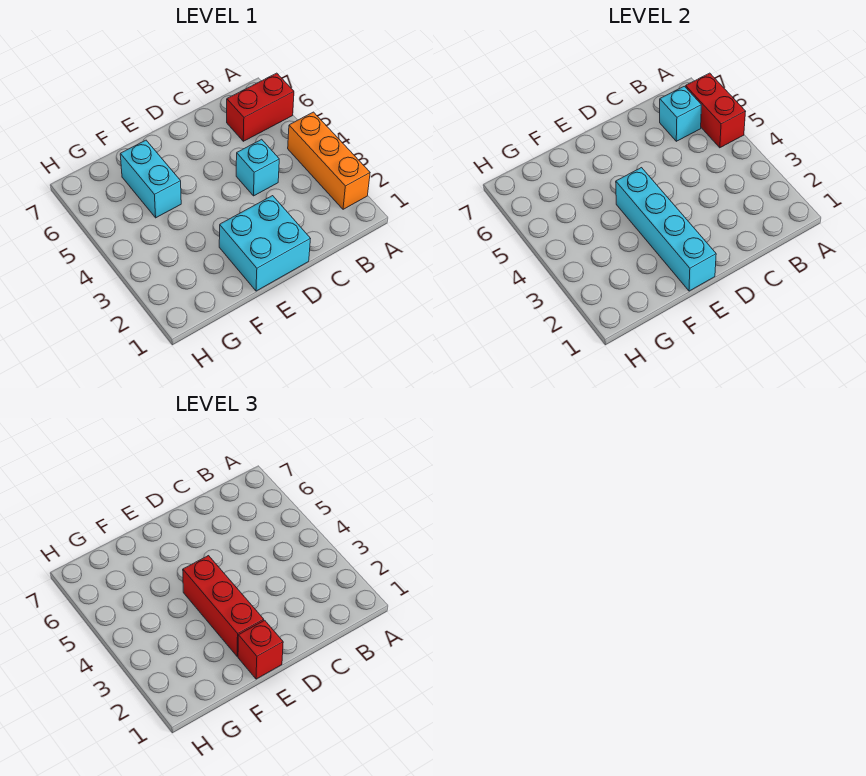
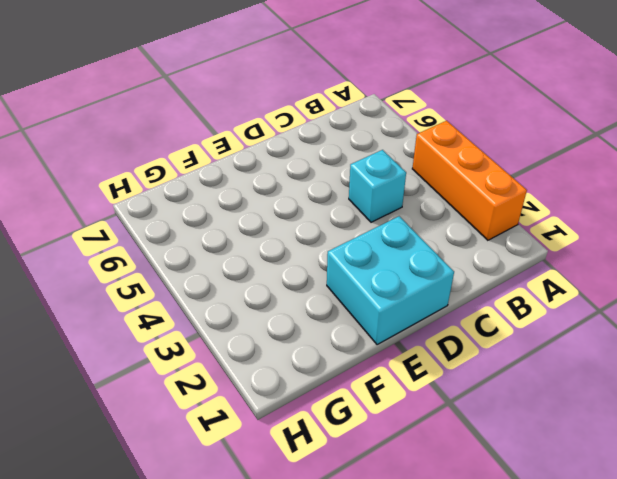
none -> red brick A6:B6 level 1
none -> cyan brick F5:F6 level 1

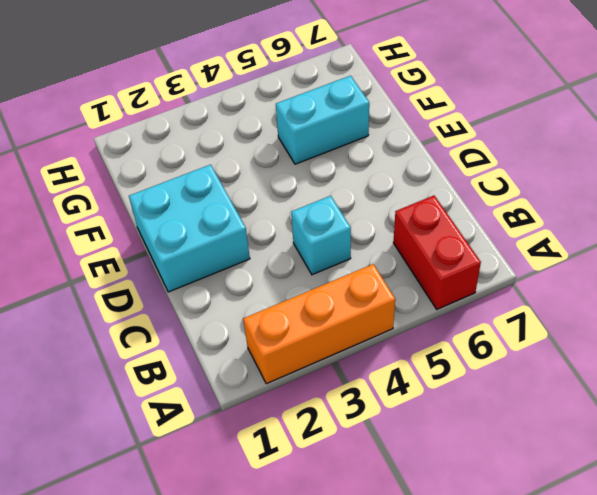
none -> red brick A5:A6 level 2
none -> cyan brick B6 level 2

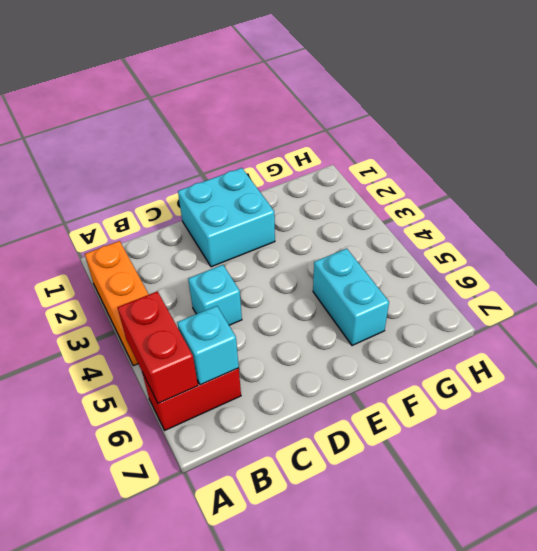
none -> cyan brick E1:E4 level 2
none -> red brick E1 level 3

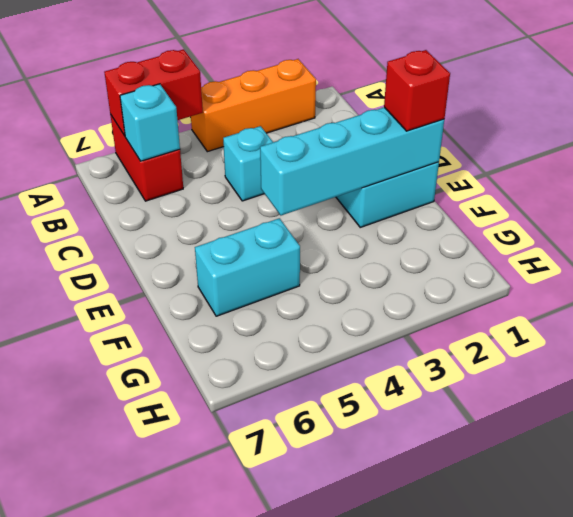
none -> red brick E2:E4 level 3

